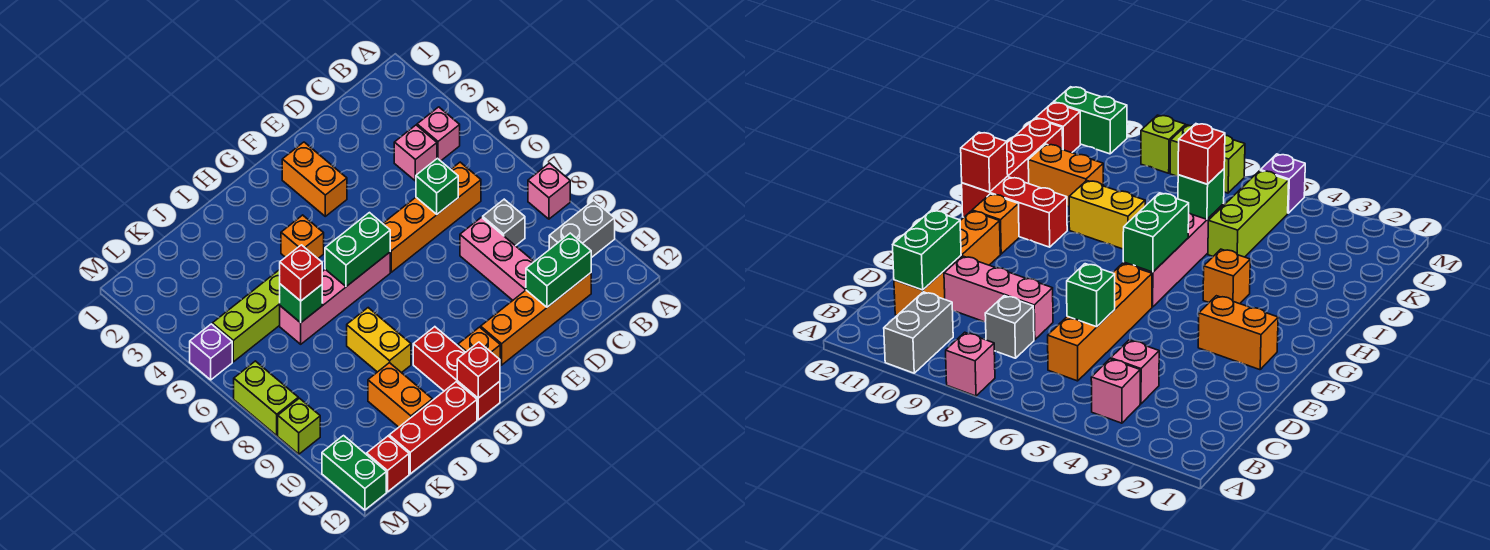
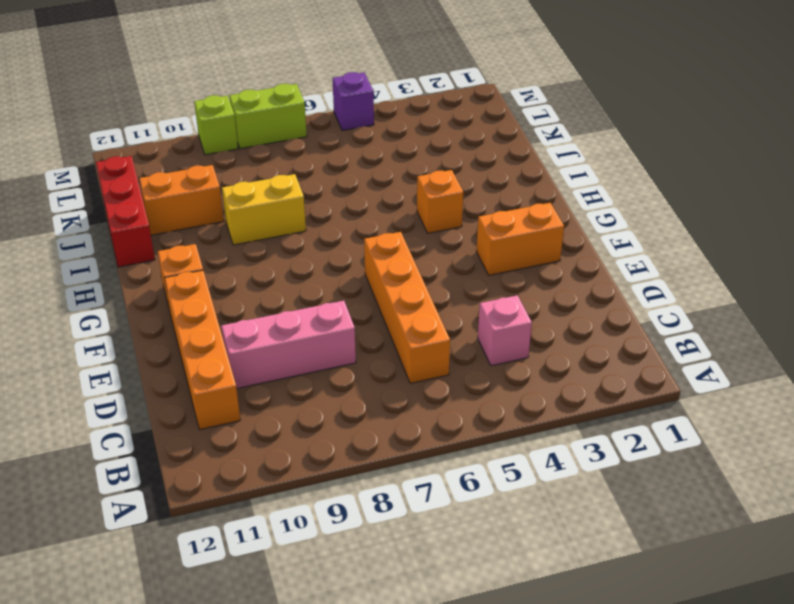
none -> pink brick A8 level 1
none -> grey brick A10:B10 level 1
none -> pink brick B4 level 1

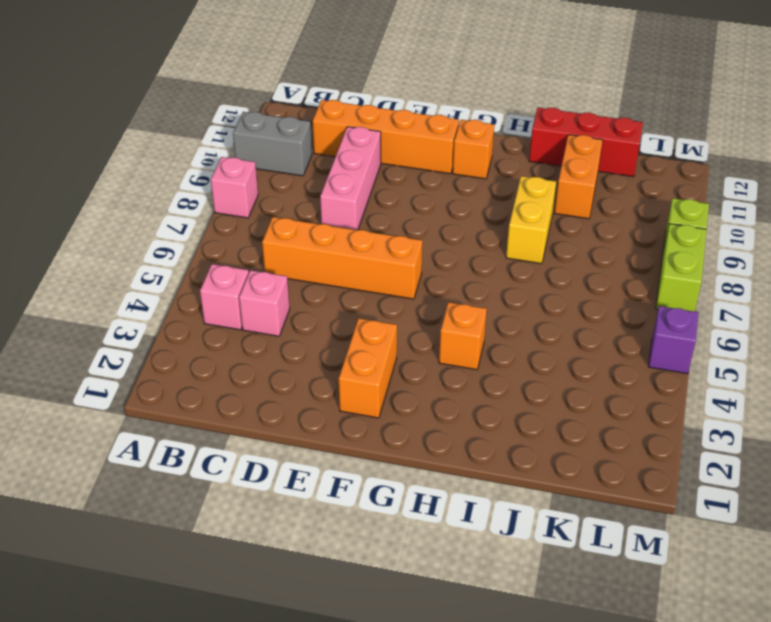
none -> grey brick C8 level 1
none -> pink brick G6:J6 level 1
none -> red brick H10:H12 level 1

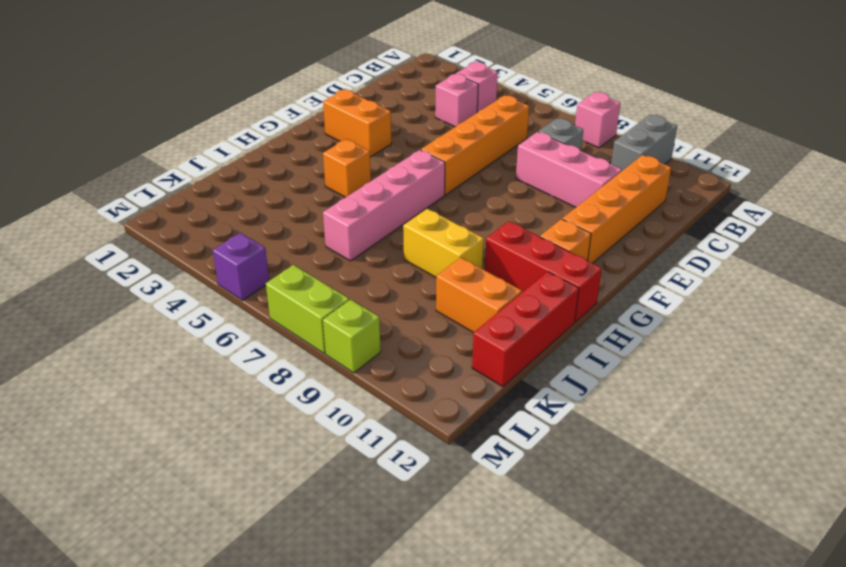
none -> lime brick J5:L5 level 1
none -> red brick L12 level 1
none -> green brick M11:M12 level 1

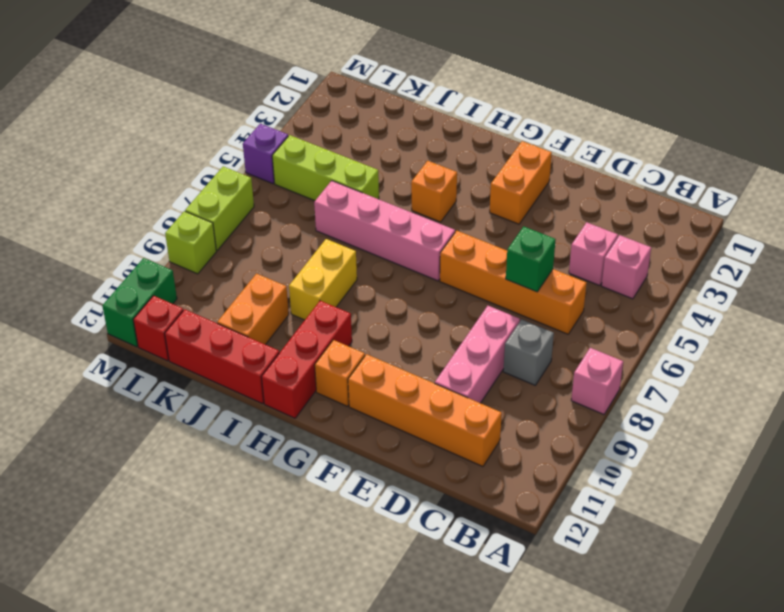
none -> grey brick A10:B10 level 1
none -> green brick C11:D11 level 2
none -> green brick G6:H6 level 2

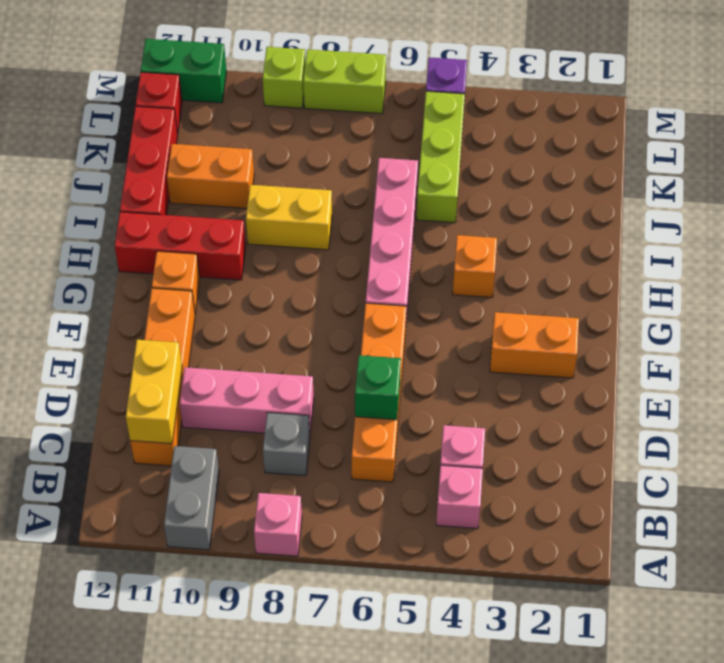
yellow brick C11:D11 level 2 -> green brick C11:D11 level 2
none -> green brick G6:H6 level 2
none -> red brick H12 level 2
none -> green brick J6 level 2

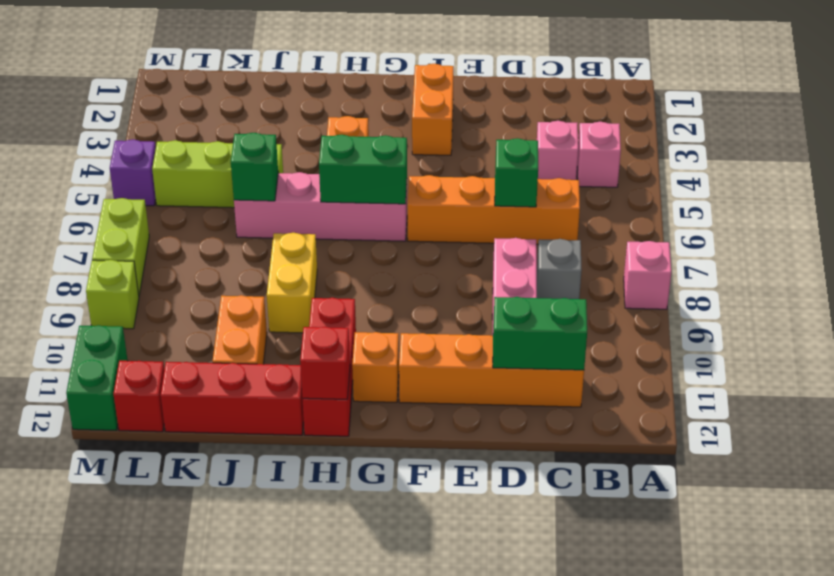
none -> grey brick A10:B10 level 1
none -> red brick J6 level 3

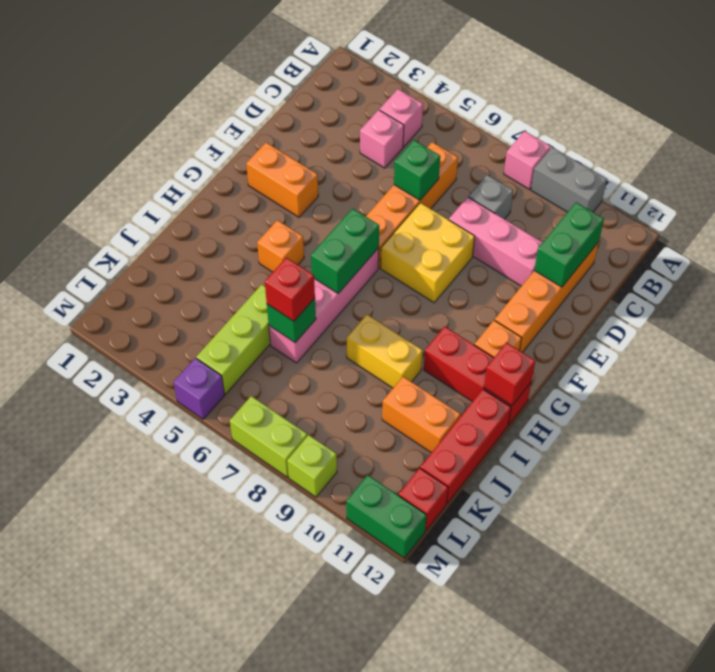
grey brick A9:A10 level 1 -> grey brick A10:B10 level 1
yellow brick E7:F8 level 1 -> none

